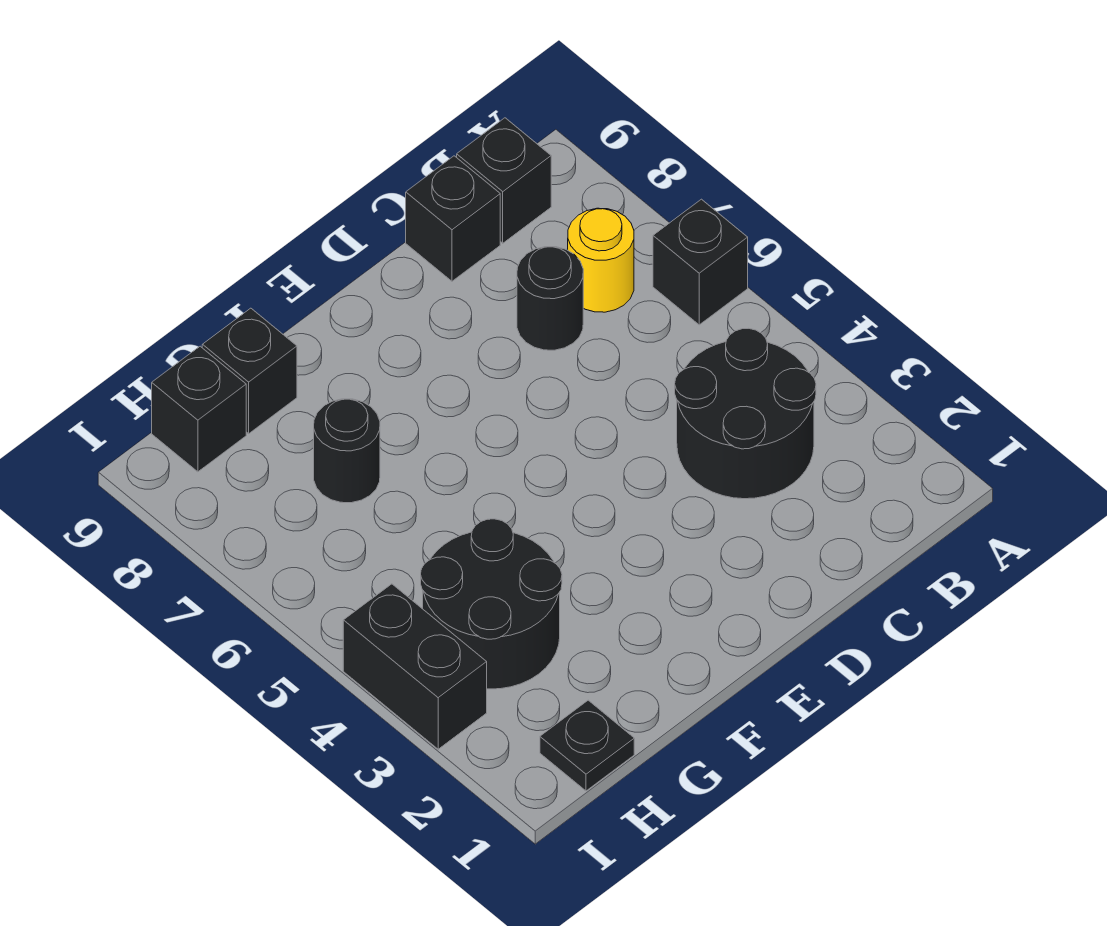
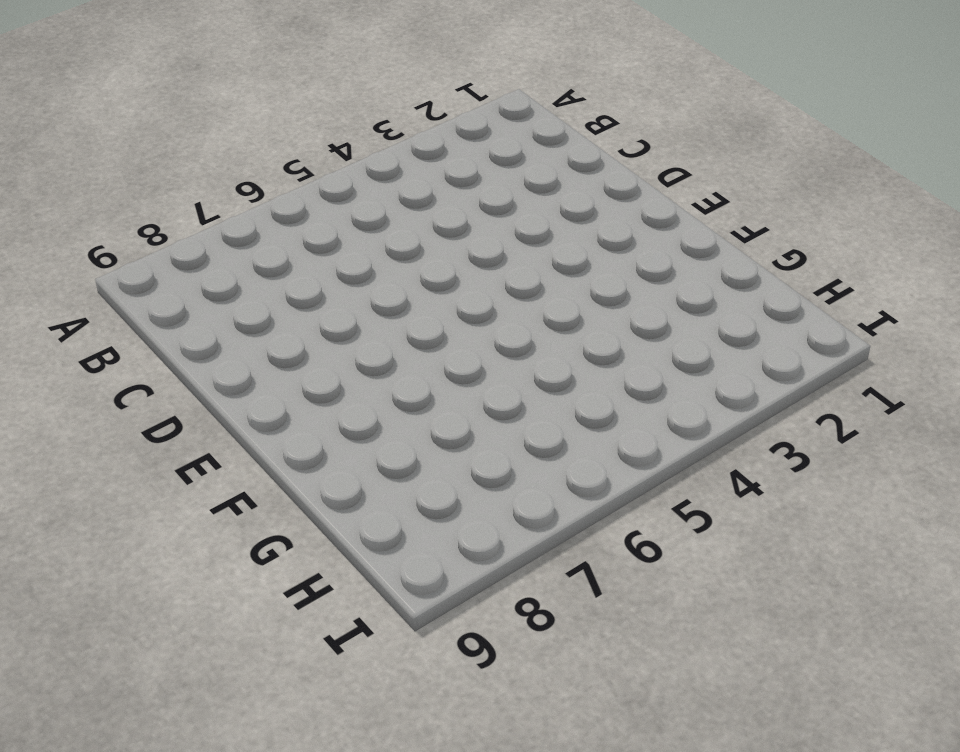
none -> black brick A6 level 1
none -> black round brick B3:C4 level 1
none -> yellow round brick B7 level 1

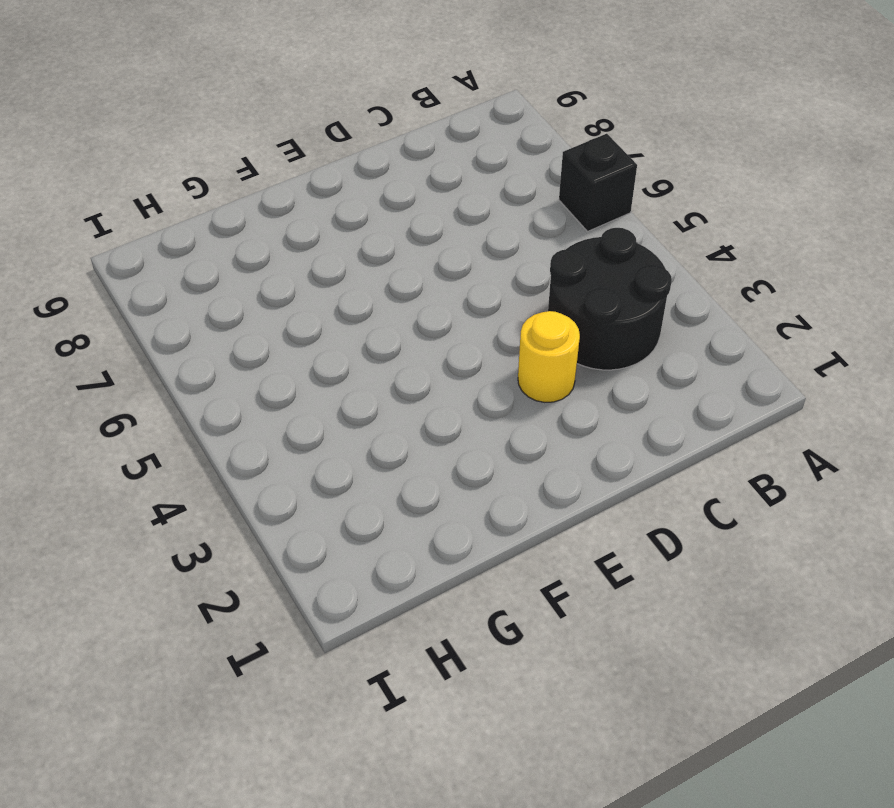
yellow round brick D3 level 1 -> yellow round brick B7 level 1
none -> black brick B9 level 1
none -> black round brick C7 level 1
none -> black brick C9 level 1

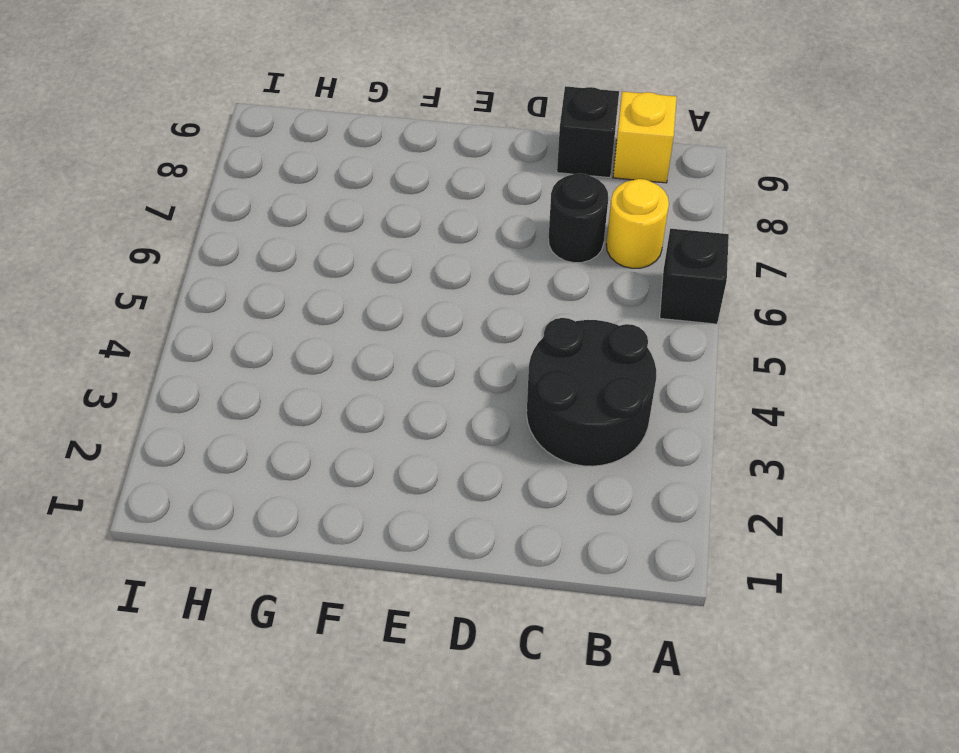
yellow brick B9 level 1 -> black brick B9 level 1
none -> black round brick G3:H4 level 1
none -> black round brick G7 level 1
none -> black brick G9 level 1

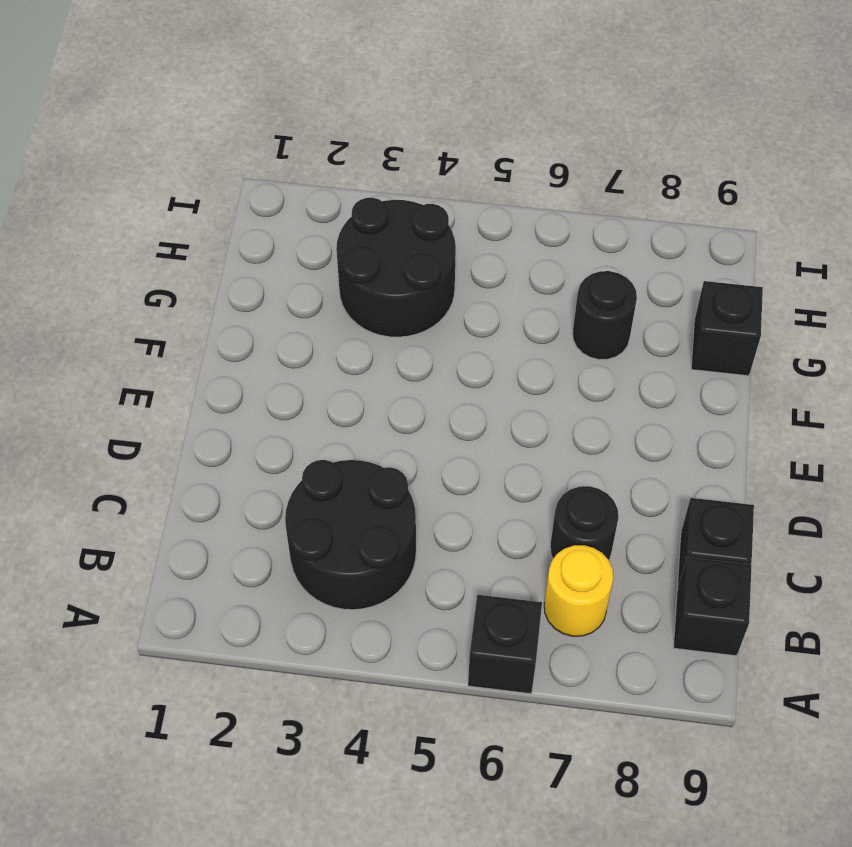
none -> black plate H1 level 1
none -> black brick H9 level 1
none -> black brick I3:I4 level 1

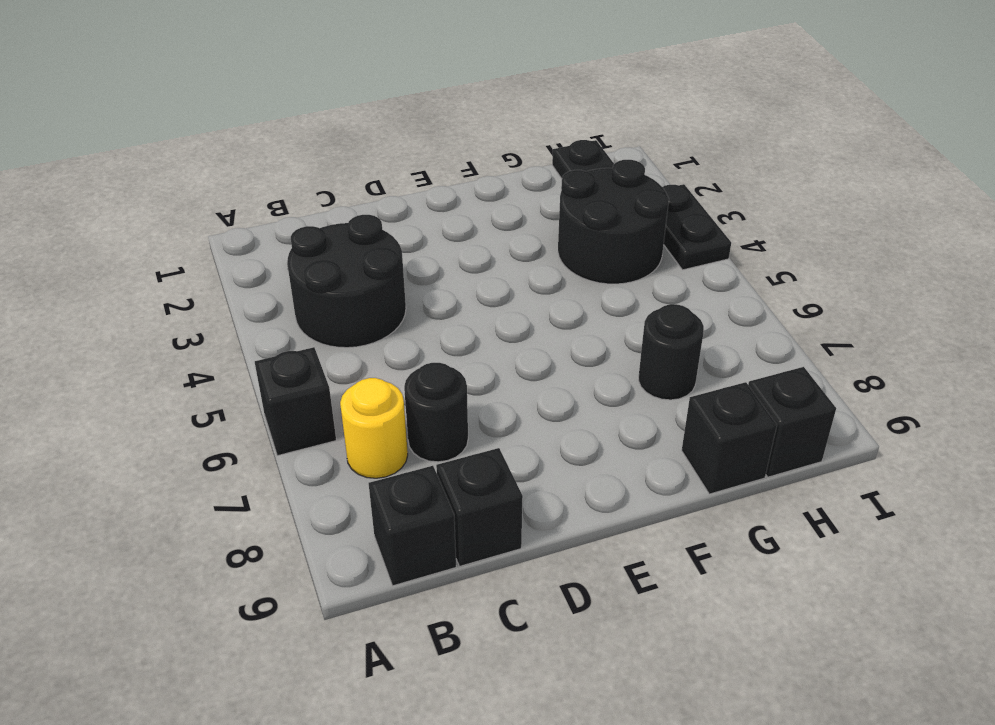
black plate I3:I4 level 1 -> black brick I3:I4 level 1

